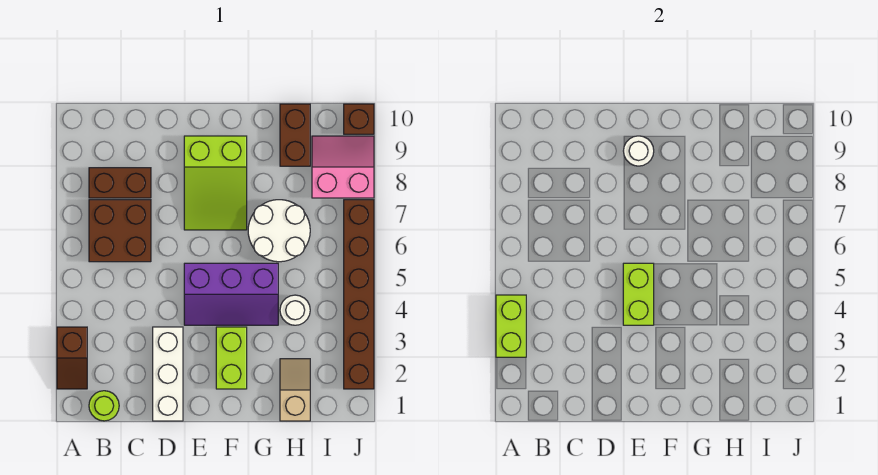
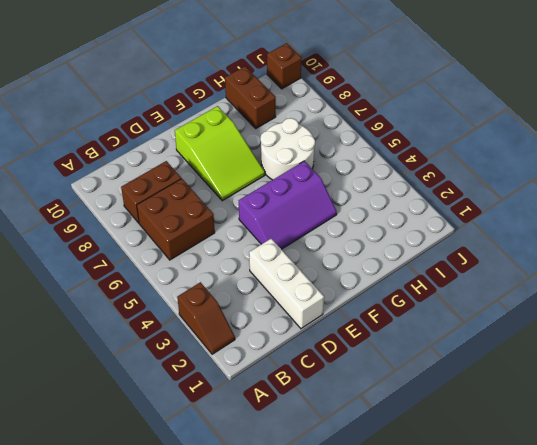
none -> lime round brick B1 level 1
none -> lime brick F2:F3 level 1
none -> tan slope H1:H2 level 1 top 1

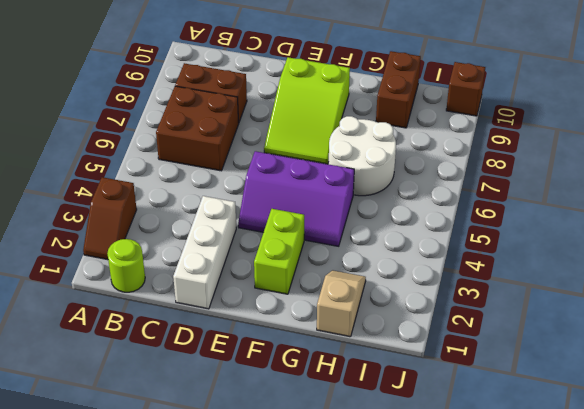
none -> white round brick H4 level 1
none -> pink slope I8:J9 level 1 top 8
none -> brown brick J2:J7 level 1

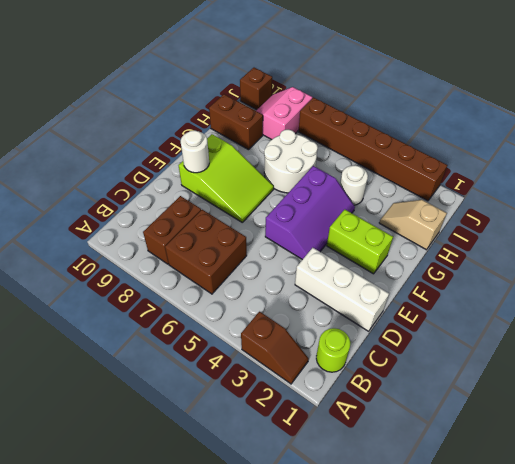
none -> lime brick A3:A4 level 2
none -> lime brick E4:E5 level 2

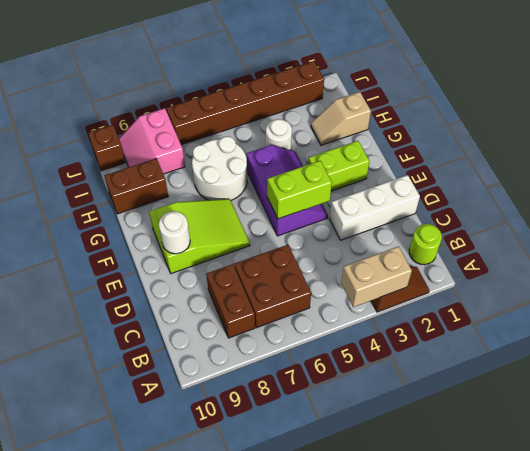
tan brick A3:A4 level 2 -> lime brick A3:A4 level 2

